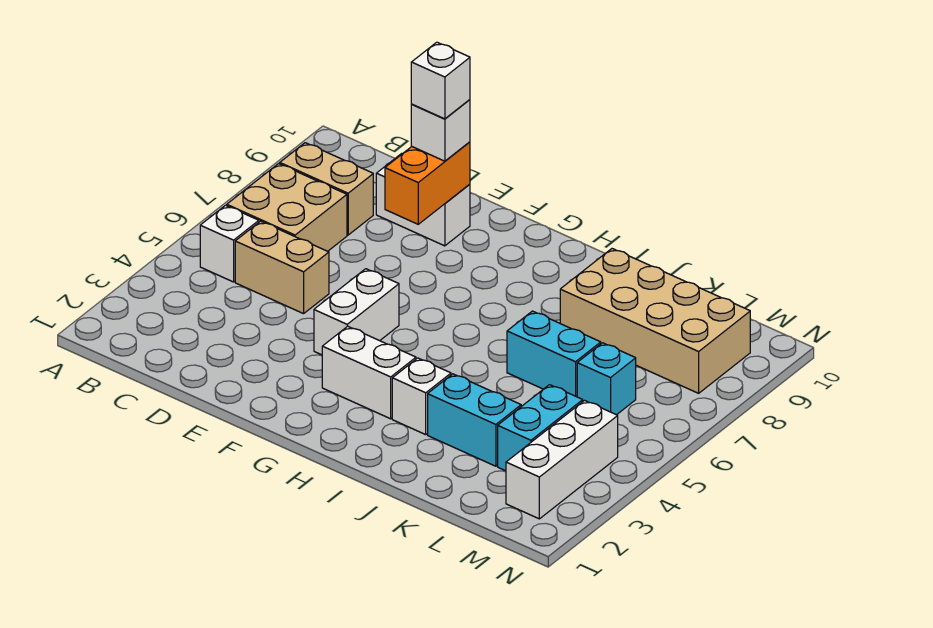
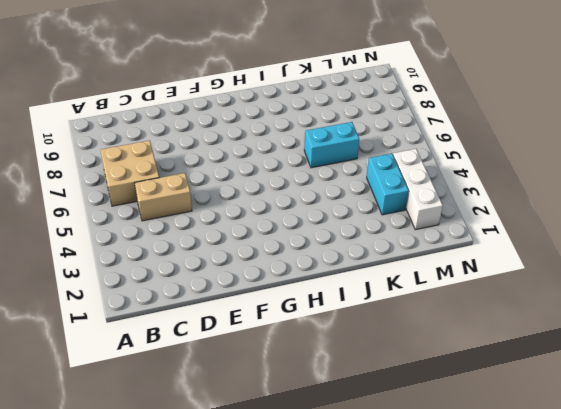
none -> white brick B5 level 1
none -> tan brick B8:C8 level 1
none -> white brick D9:E9 level 1

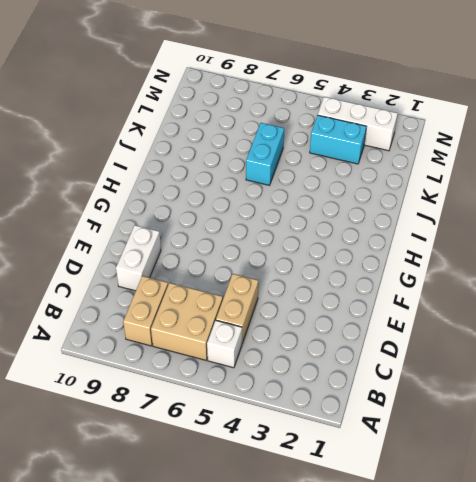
none -> white brick F4:F5 level 1
none -> white brick G3:H3 level 1
none -> white brick I3 level 1

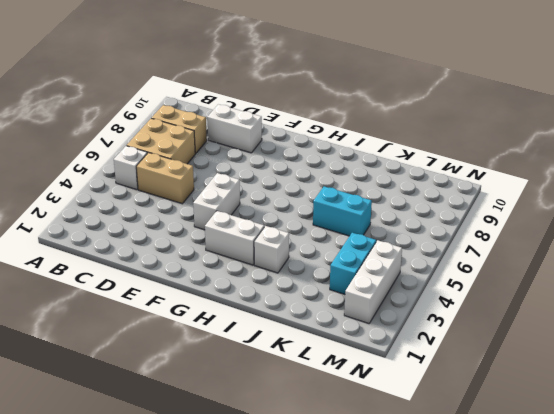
none -> cyan brick J3:K3 level 1
none -> tan brick J8:M9 level 1
none -> cyan brick L6 level 1

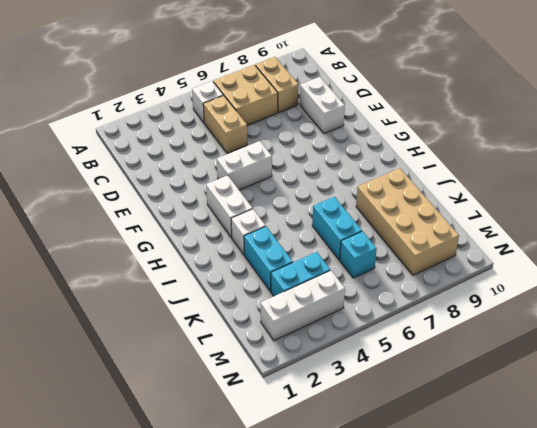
none -> orange brick E8:E9 level 2
none -> white brick E9 level 3
none -> white brick E9 level 4

